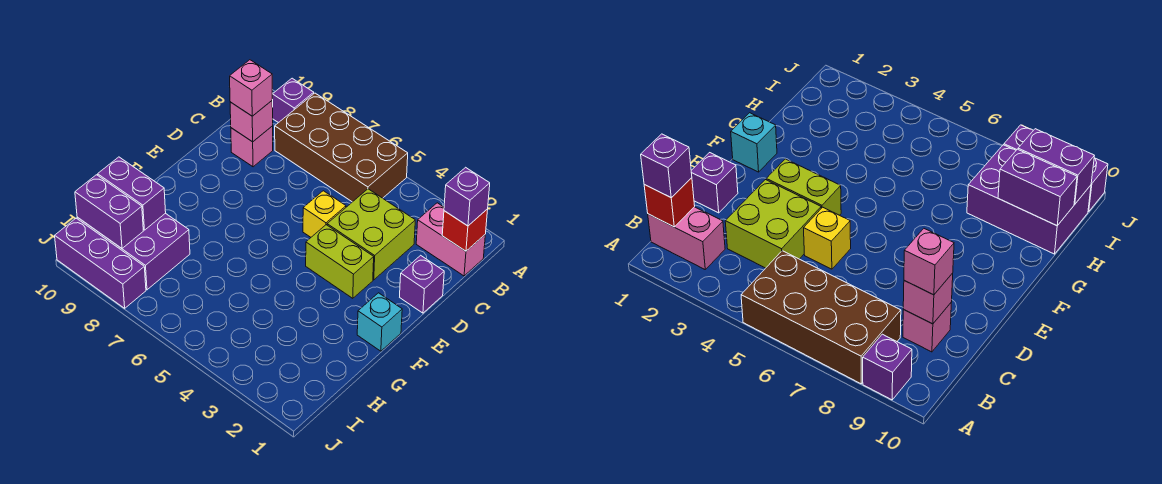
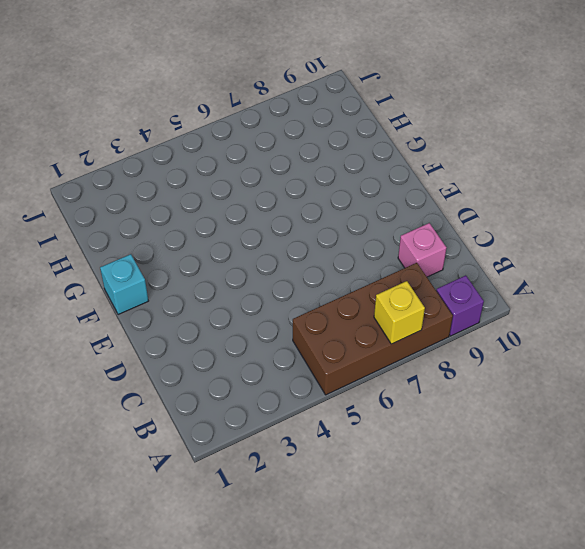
yellow brick A7 level 2 -> yellow brick D5 level 1
none -> pink brick B1:B2 level 1
none -> lime brick C3:D4 level 1
none -> purple brick D1 level 1

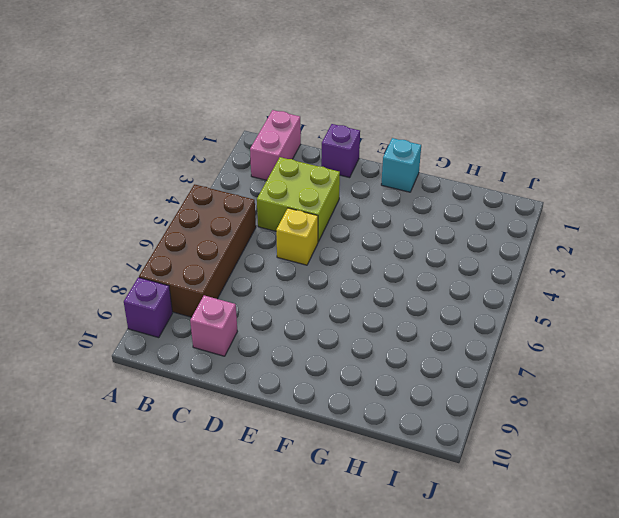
none -> lime brick E3:E4 level 1
none -> purple brick H8:I10 level 1
none -> purple brick J8:J10 level 1

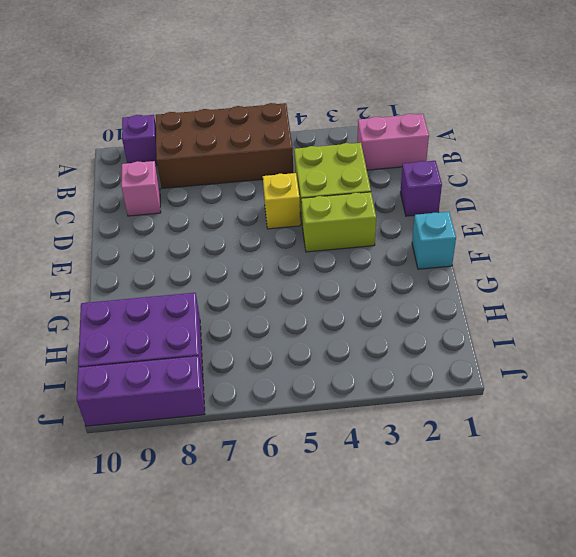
none -> red brick B1 level 2
none -> pink brick C9 level 2
none -> purple brick H9:H10 level 2

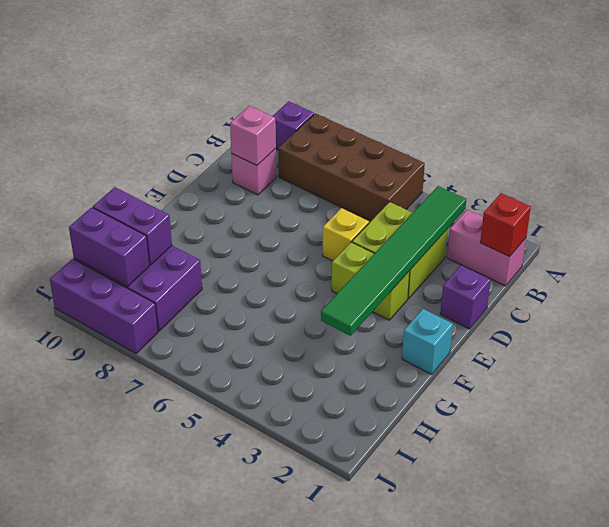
green tile B3:G3 level 2 -> none
none -> purple brick B1 level 3
none -> pink brick C9 level 3

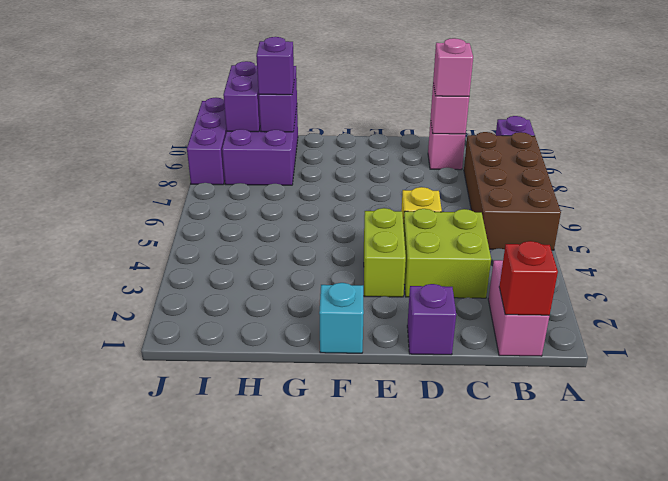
purple brick H9 level 3 -> purple brick B1 level 3

